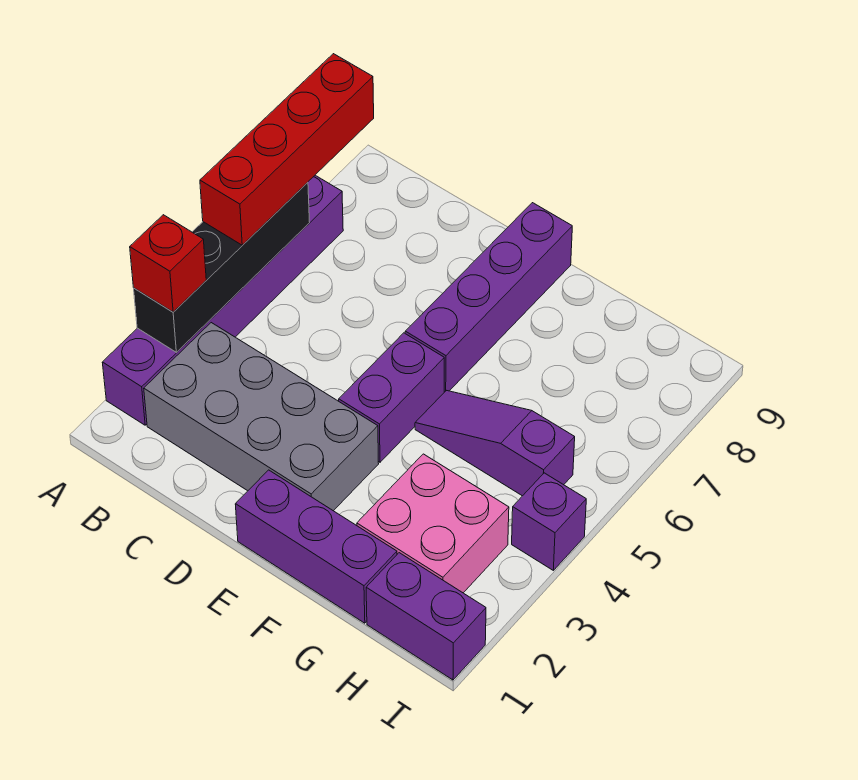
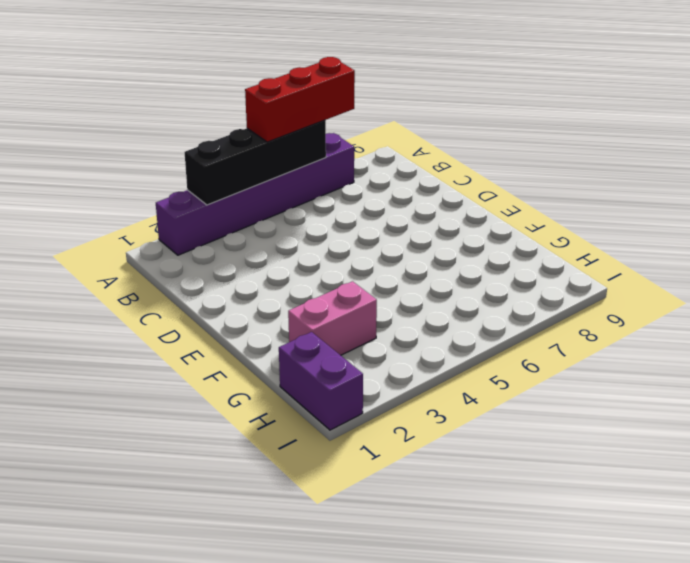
red brick A5:A7 level 3 -> red brick A5:A8 level 3
pink brick G2:G3 level 1 -> pink brick G2:H3 level 1
none -> grey brick B2:E3 level 1
none -> purple brick E1:G1 level 1
none -> purple brick E4:E5 level 1

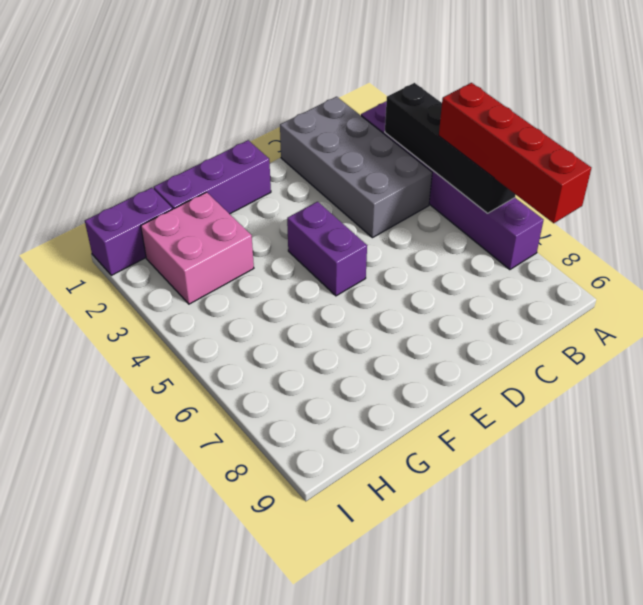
grey brick B1:C4 level 1 -> grey brick B2:E3 level 1
none -> purple brick E6:E9 level 1
none -> purple slope F5:H5 level 1 top H
none -> purple brick I4 level 1

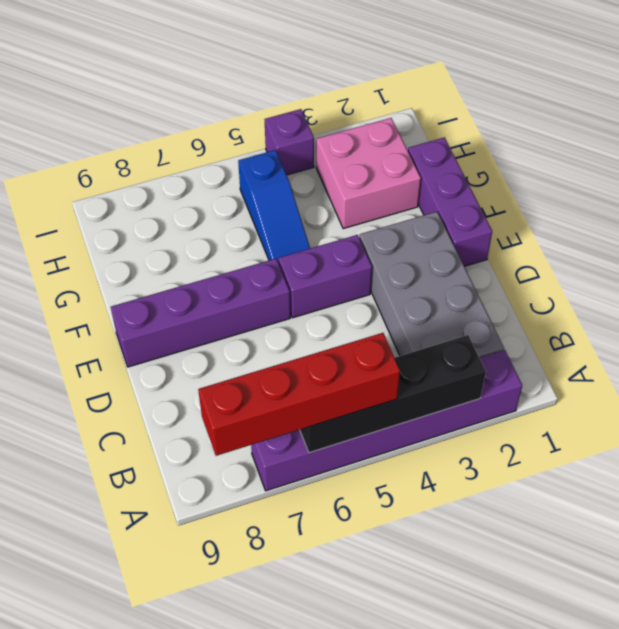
blue slope F5:H5 level 1 top H -> purple slope F5:H5 level 1 top H
none -> purple brick H1:I1 level 1
none -> red brick A3 level 3

